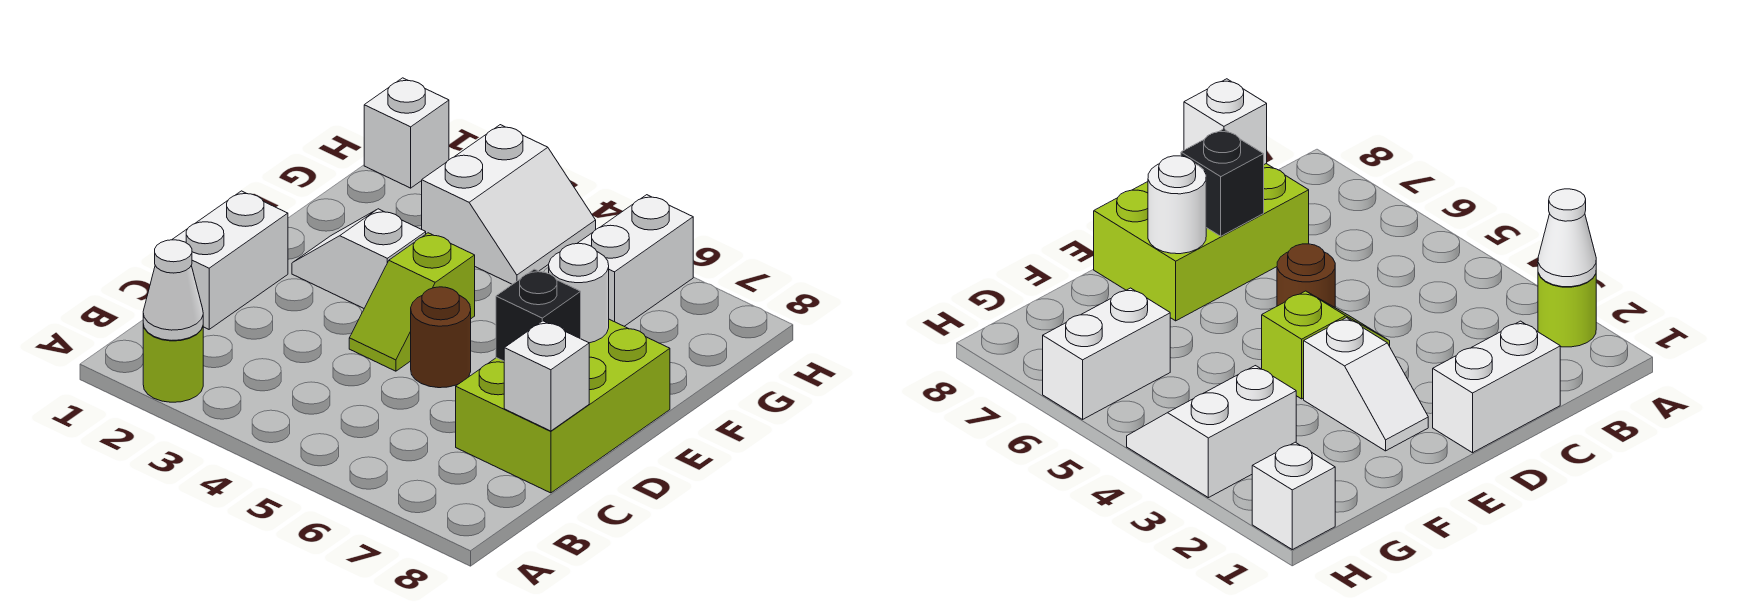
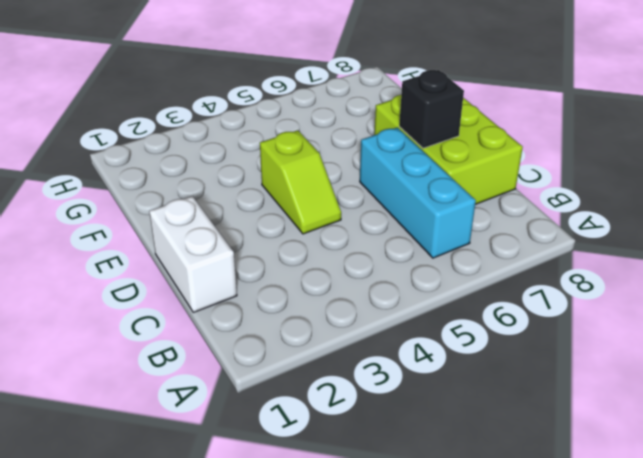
cyan brick B6:D6 level 1 -> none
none -> lime round brick A2 level 1
none -> brown round brick D5 level 1
none -> white slope E2:E3 level 1 top 3

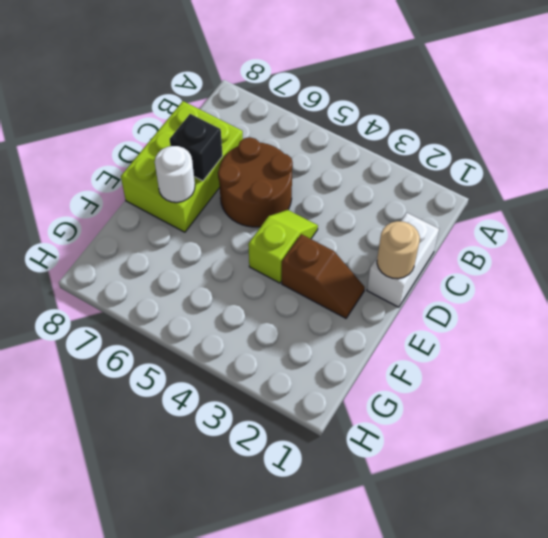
brown round brick C5:D6 level 1 -> brown round brick D5 level 1
tan round brick D1 level 2 -> none
brown slope E2:E3 level 1 top 3 -> white slope E2:E3 level 1 top 3
none -> lime round brick A2 level 1
none -> white slope G3:H4 level 1 top 3
none -> white brick G6:H6 level 1

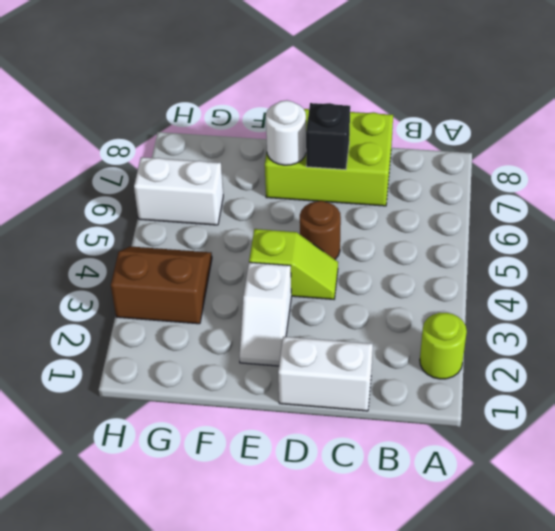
brown slope G3:H4 level 1 top 3 -> white slope G3:H4 level 1 top 3
none -> white brick H1 level 1
none -> white cone A2 level 2
none -> white brick C8 level 2

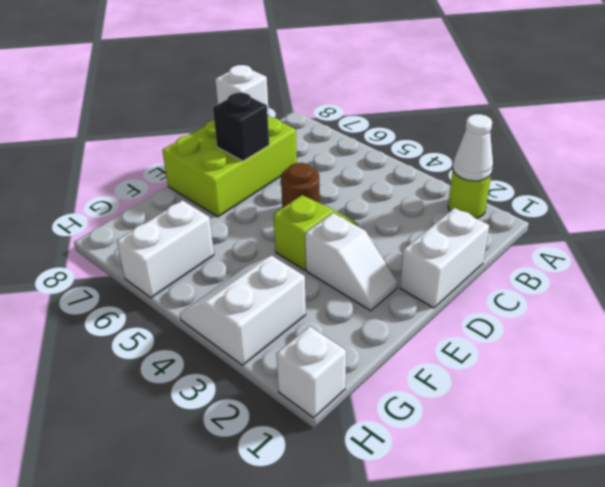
none -> white round brick E7 level 2

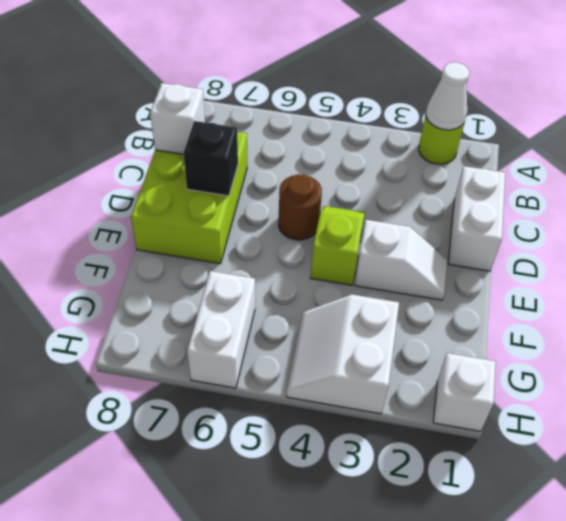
none -> white round brick E7 level 2

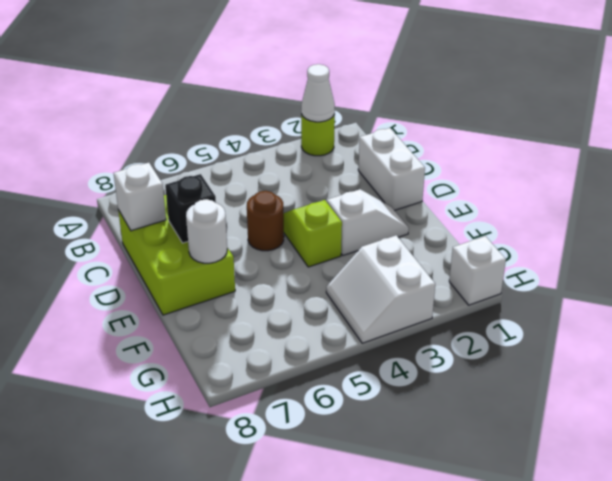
none -> white brick G6:H6 level 1

